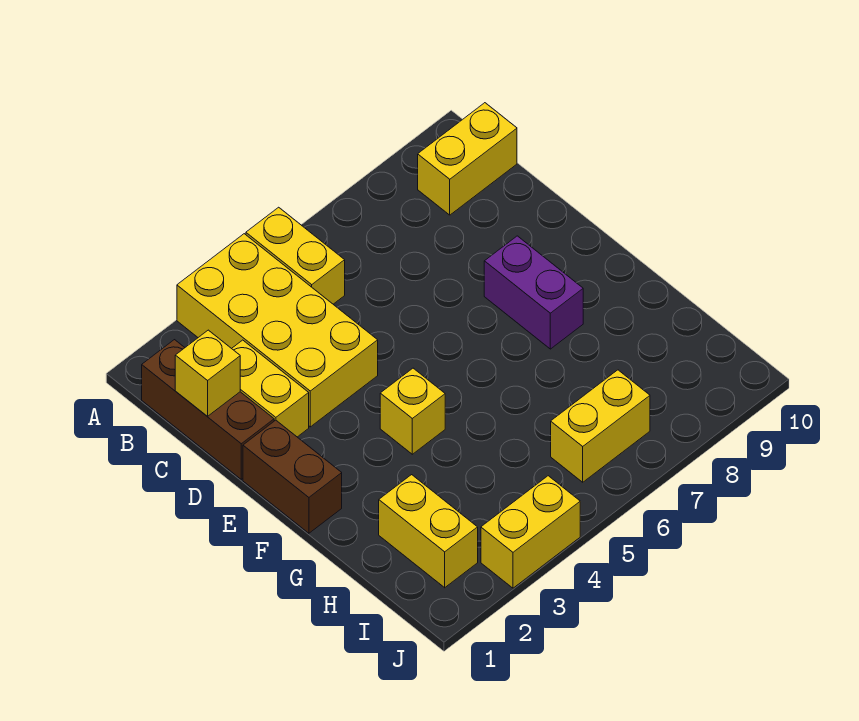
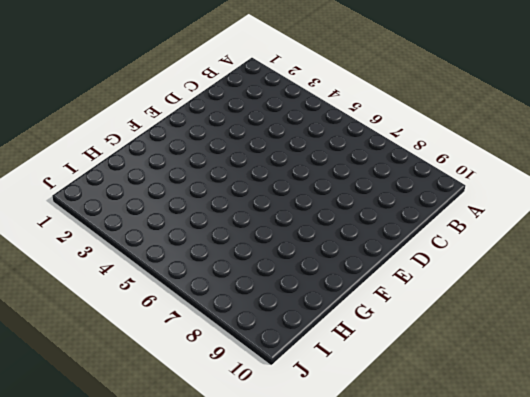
none -> yellow brick A3:D4 level 1
none -> yellow brick A5:B5 level 1
none -> brown brick B1:D1 level 1

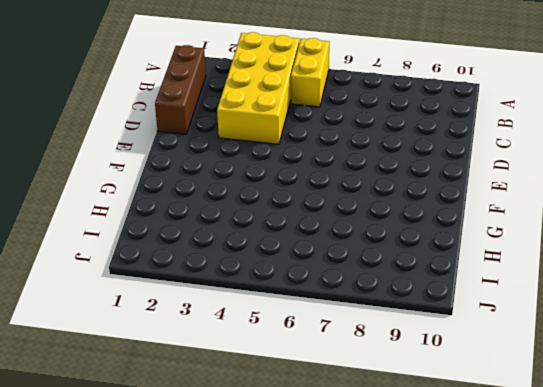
none -> yellow brick B9:B10 level 1
none -> yellow brick C2:D2 level 1
none -> brown brick E1:F1 level 1

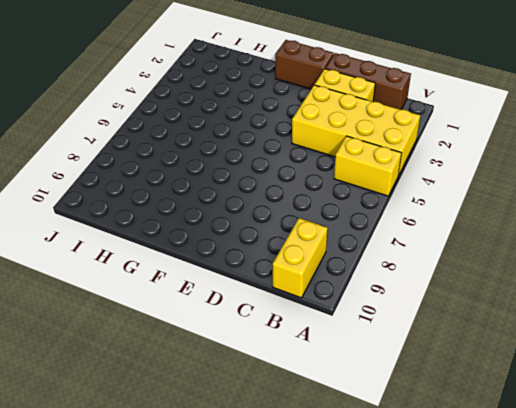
none -> purple brick E8:F8 level 1
none -> yellow brick F4 level 1
none -> yellow brick H2:I2 level 1

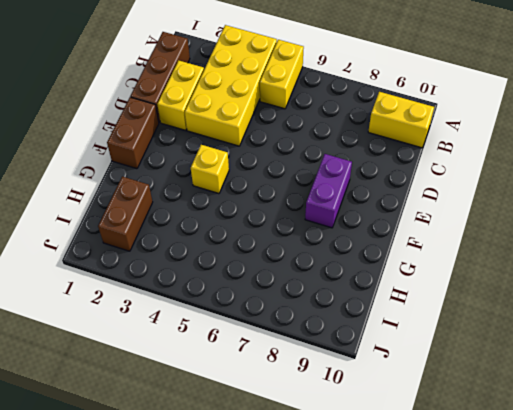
brown brick H2:I2 level 1 -> yellow brick H2:I2 level 1
none -> yellow brick I6:I7 level 1
none -> yellow brick J3:J4 level 1
none -> yellow brick C1 level 2

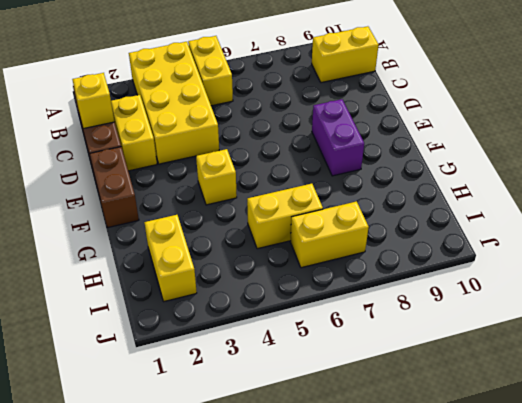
yellow brick H5:H6 level 1 -> yellow brick J3:J4 level 1

